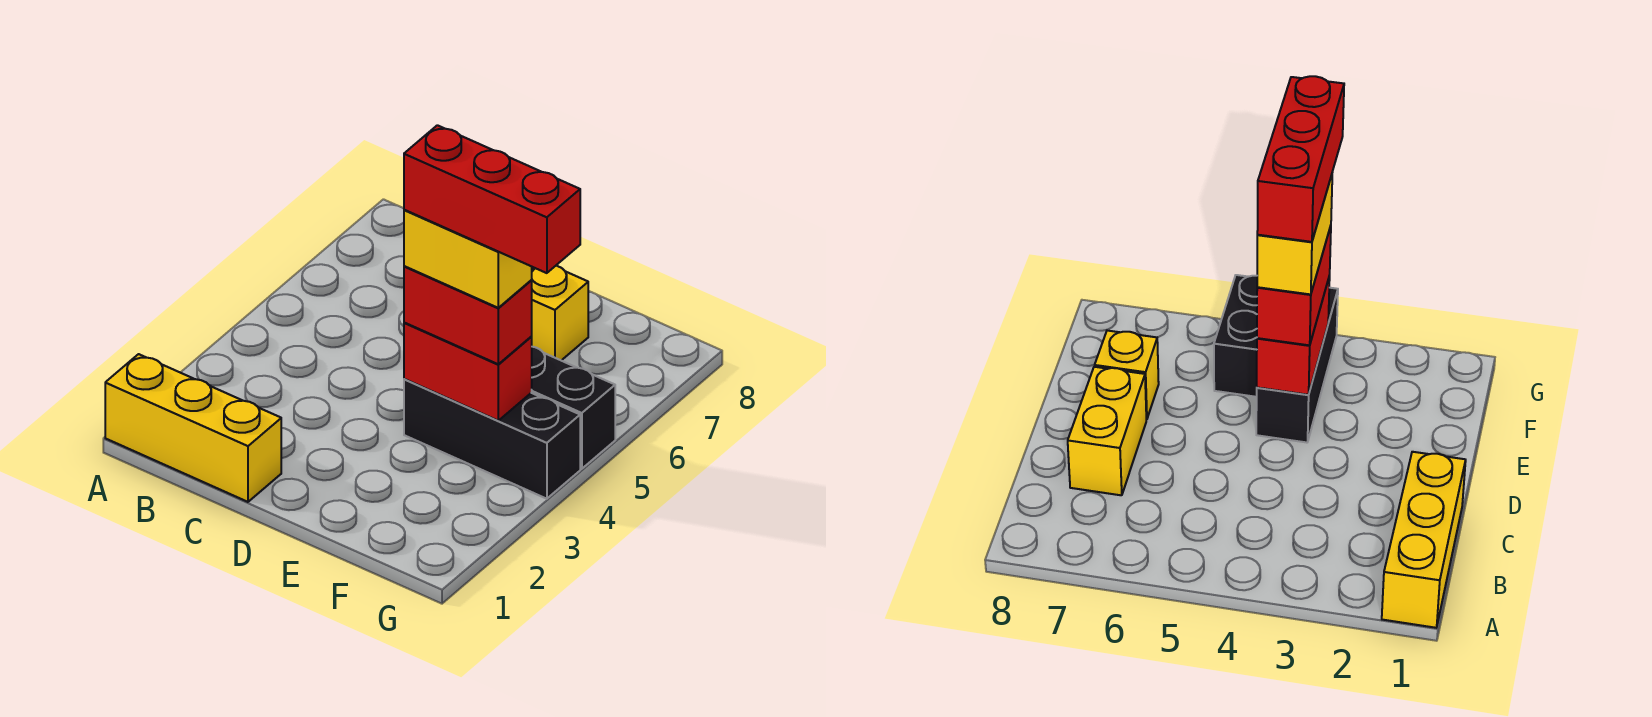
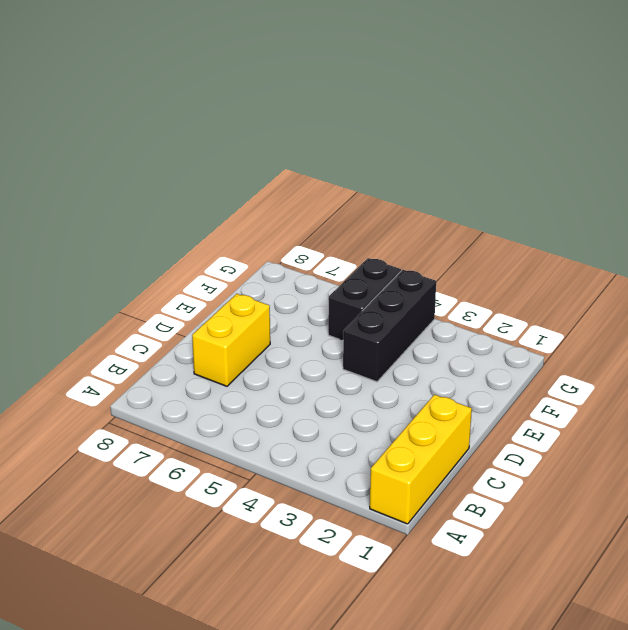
none -> yellow brick E7 level 1
none -> red brick E4:F4 level 2

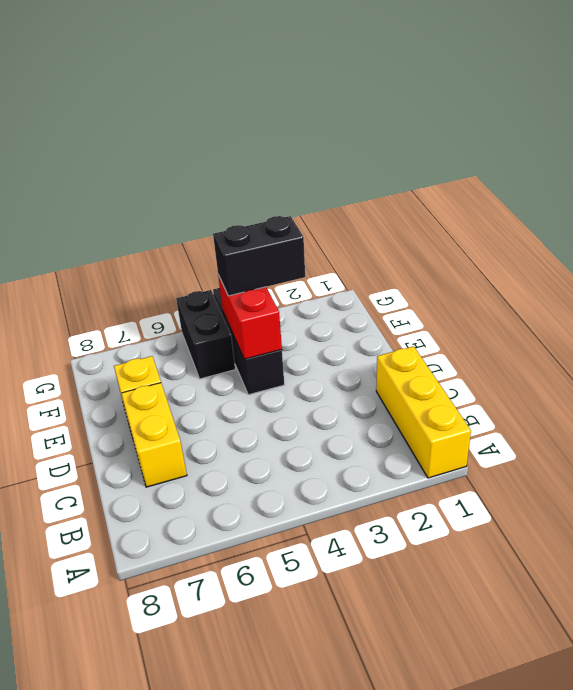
black brick F3:F4 level 3 -> red brick E4:F4 level 3
none -> yellow brick E4:F4 level 4
none -> red brick E4:G4 level 5

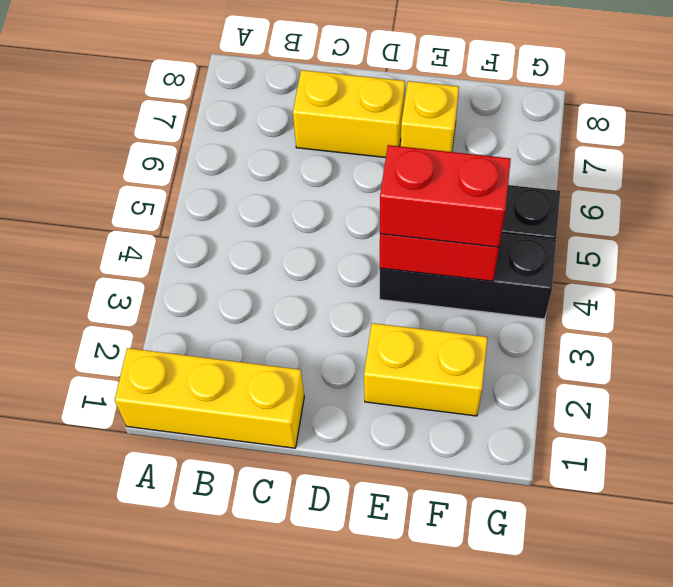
yellow brick E2:F2 level 1 -> yellow brick E4:F4 level 4
none -> red brick E4:G4 level 5

